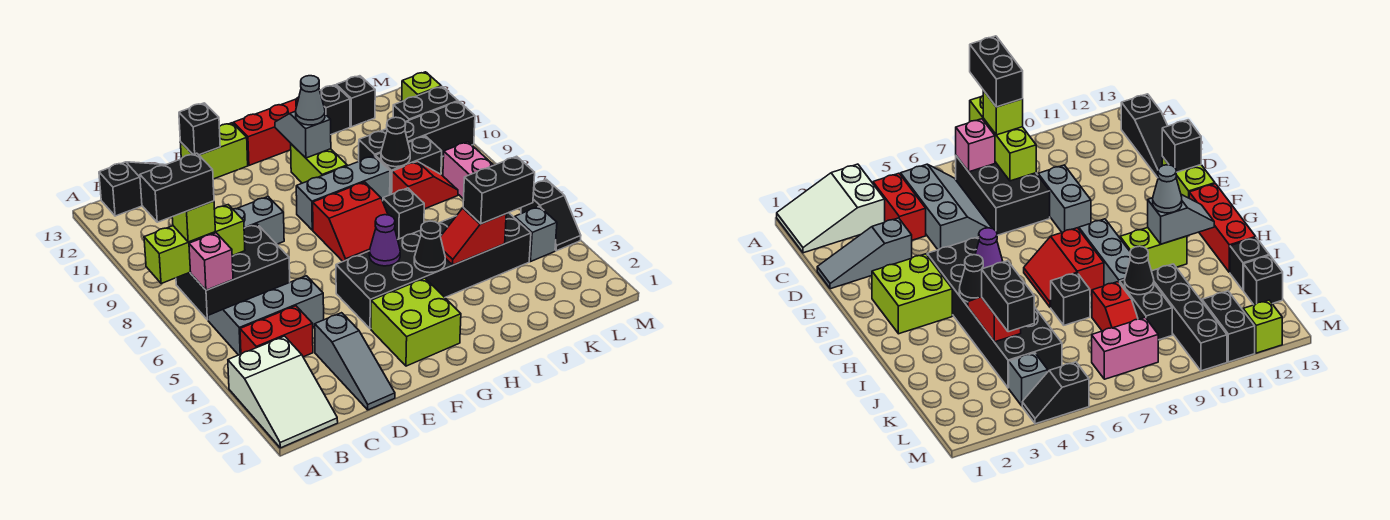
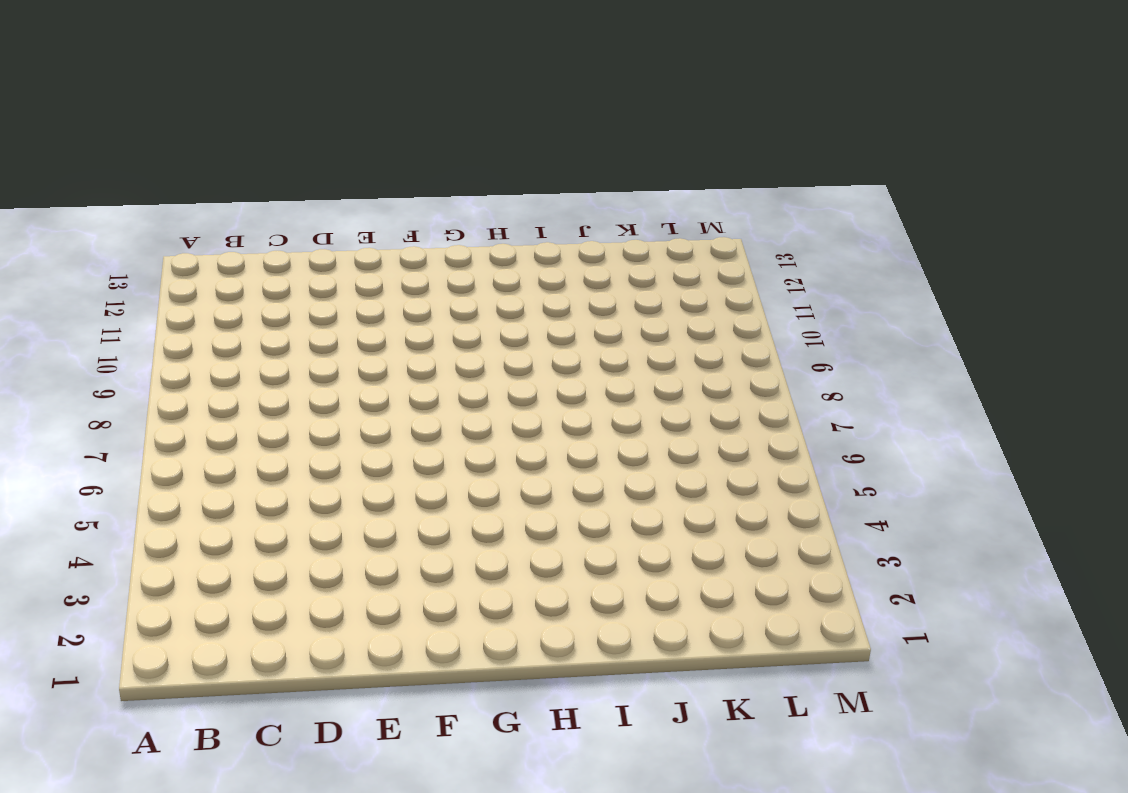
none -> white slope A1:B3 level 1 top 3
none -> red brick B4:C4 level 1
none -> grey slope B5:D6 level 1 top 5
none -> black brick B7:D8 level 1

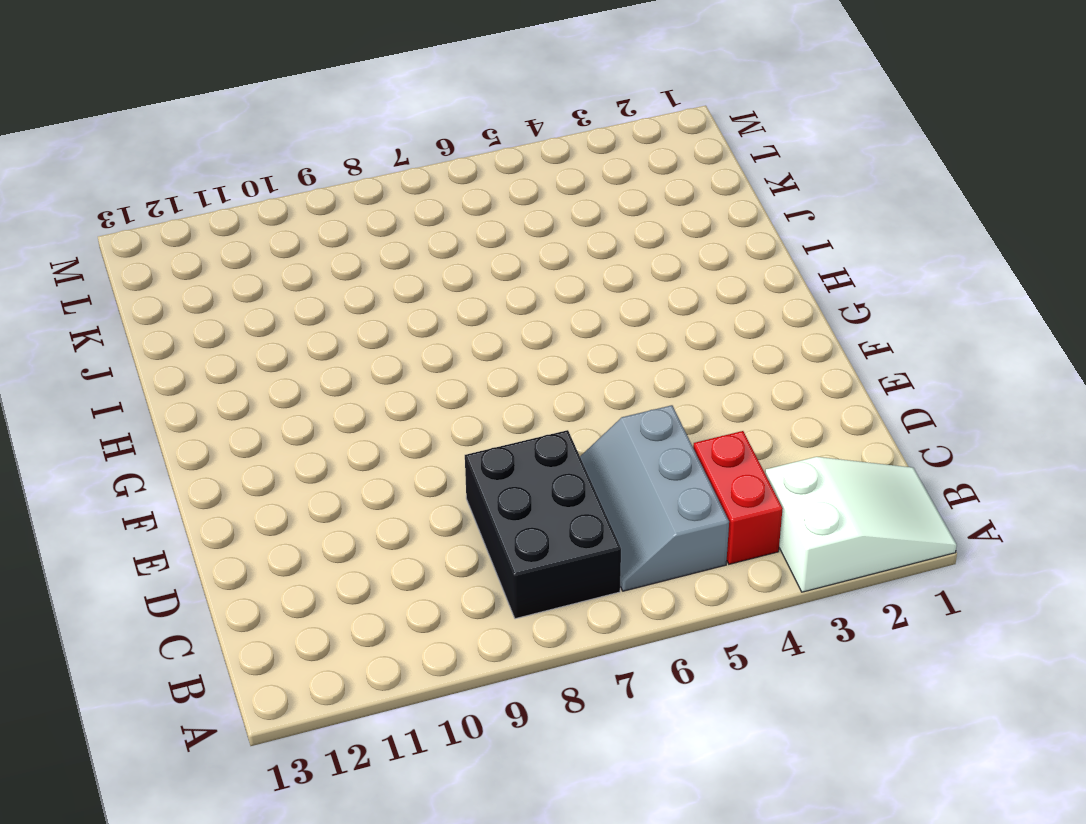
none -> black slope B13:D13 level 1 top B
none -> grey slope D1:D3 level 1 top 3
none -> grey brick D9:E9 level 1
none -> lime brick E13:F13 level 1

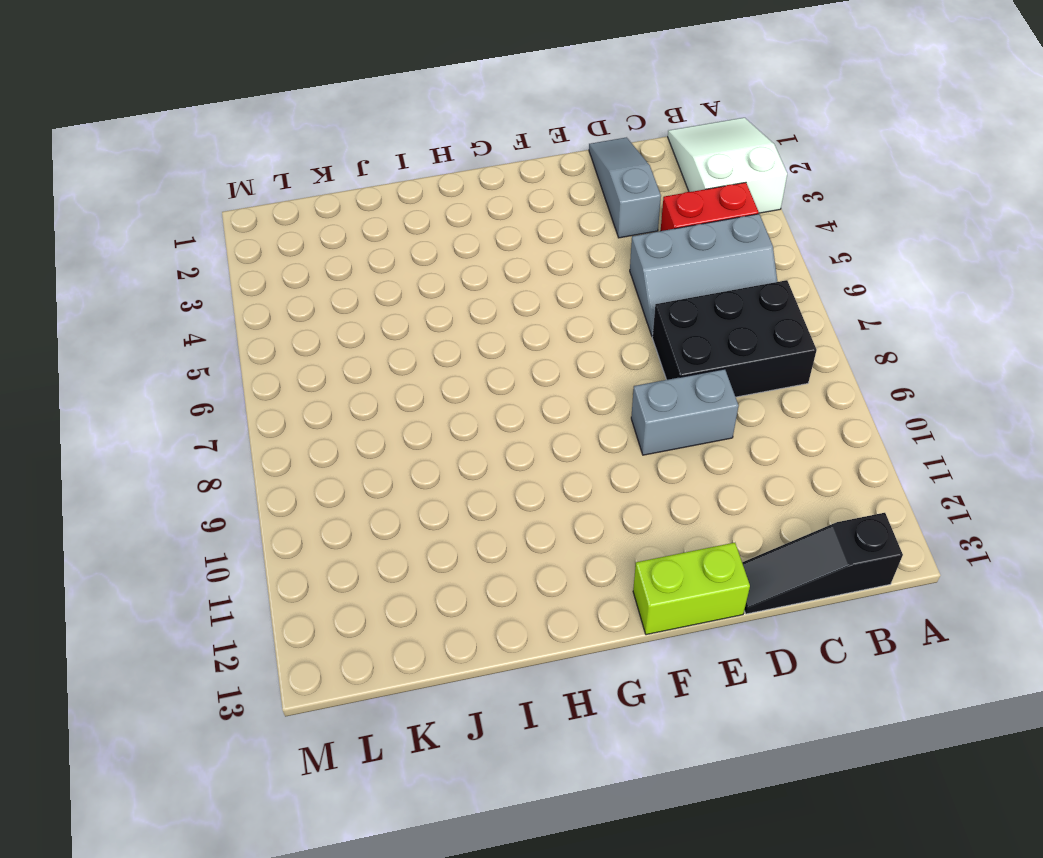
none -> lime brick F2:G3 level 1
none -> black brick F4:K5 level 1
none -> red slope G7:H8 level 1 top 8
none -> grey brick G9:I9 level 1

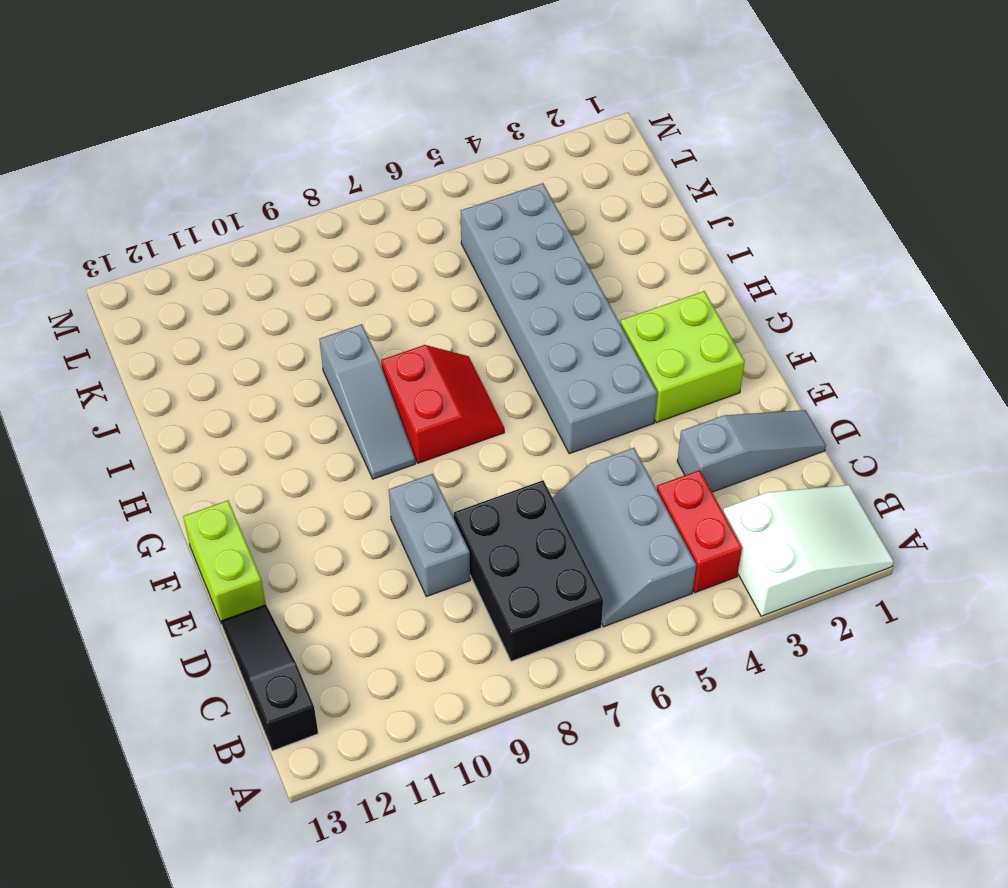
grey brick F4:K5 level 1 -> black brick F4:K5 level 1
grey slope G9:I9 level 1 top I -> grey brick G9:I9 level 1
none -> red brick G13:I13 level 1
none -> lime brick H10:H11 level 1
none -> black brick I7 level 1
none -> red slope J8:K8 level 1 top J

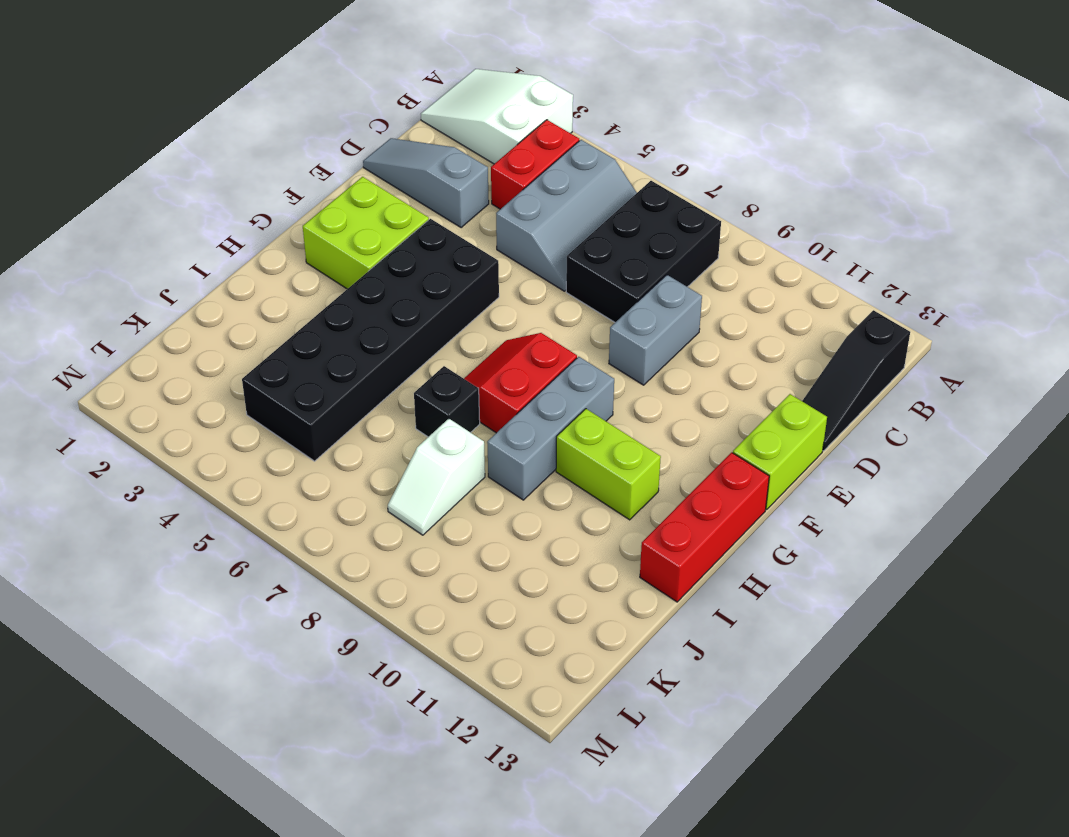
white slope J8:K8 level 1 top J -> red slope J8:K8 level 1 top J
none -> black brick J9:K9 level 1
none -> black brick J10:M10 level 1
none -> black brick J13 level 1
none -> black brick K13 level 1

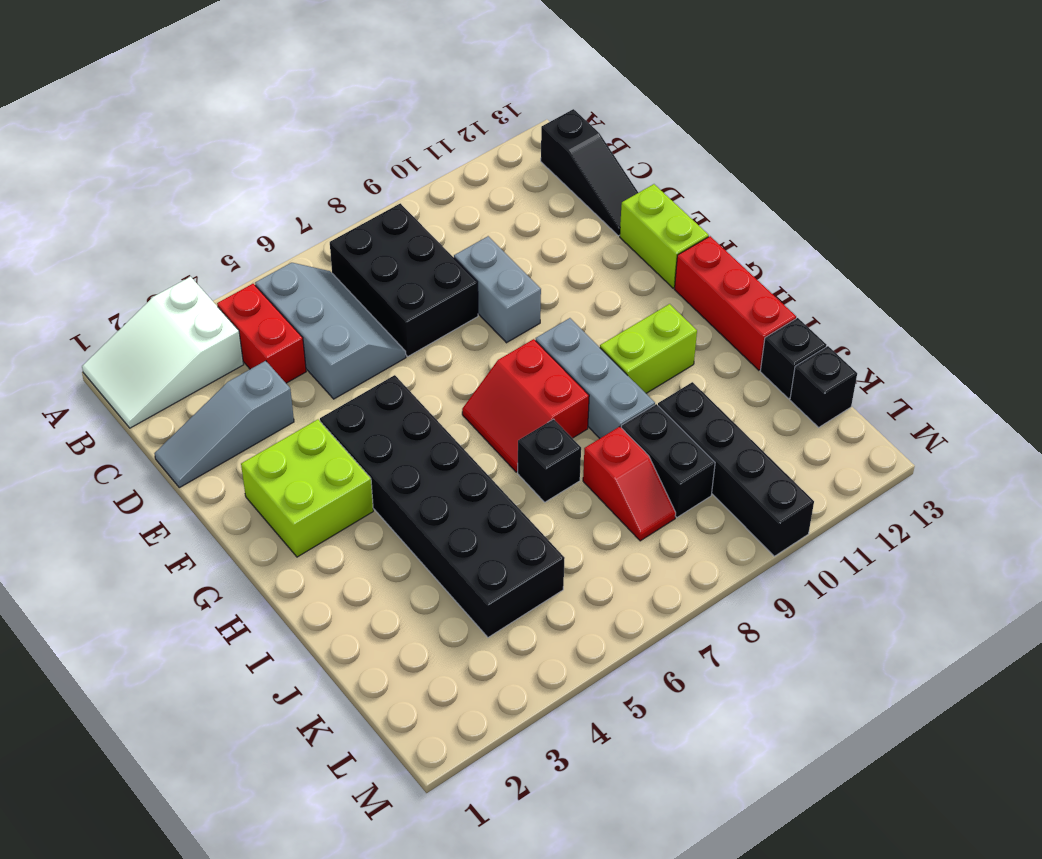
none -> grey brick L4 level 1
none -> pink brick L7:L8 level 1
none -> black brick L11:M11 level 1
none -> black slope M4:M5 level 1 top 5

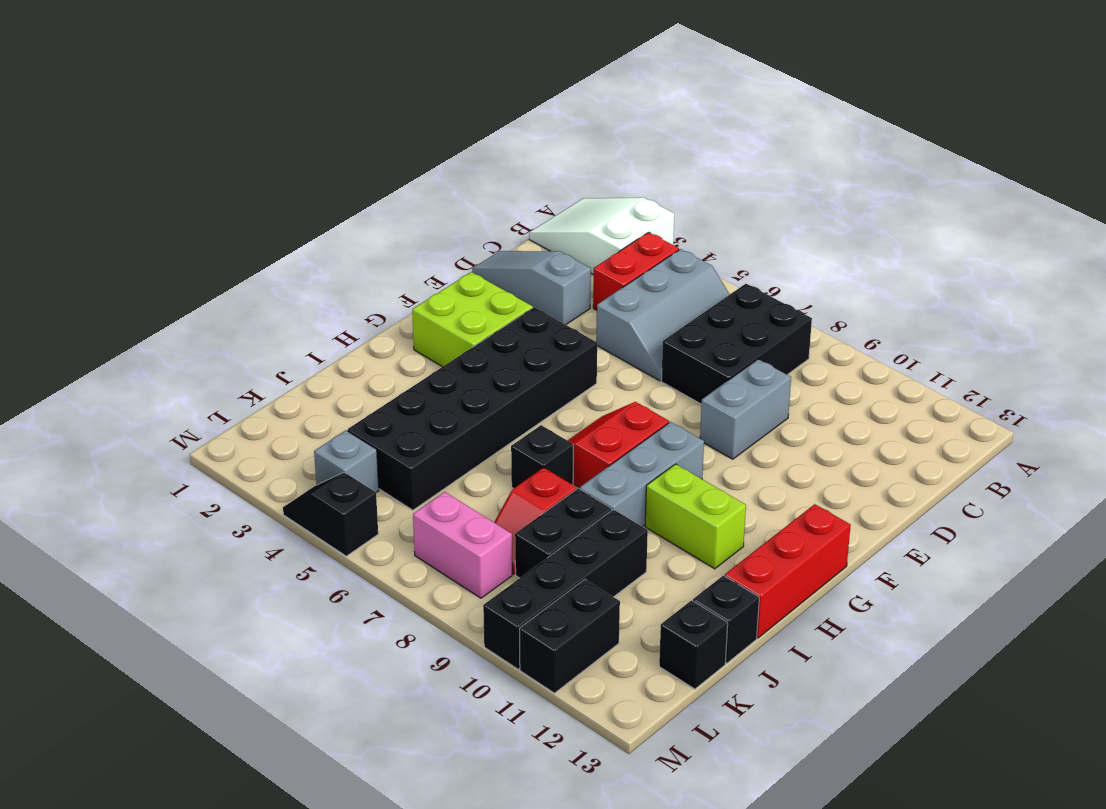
none -> black slope B13:D13 level 1 top B
none -> lime brick E13:F13 level 1
none -> lime brick M12 level 1
none -> lime brick A8:C8 level 2

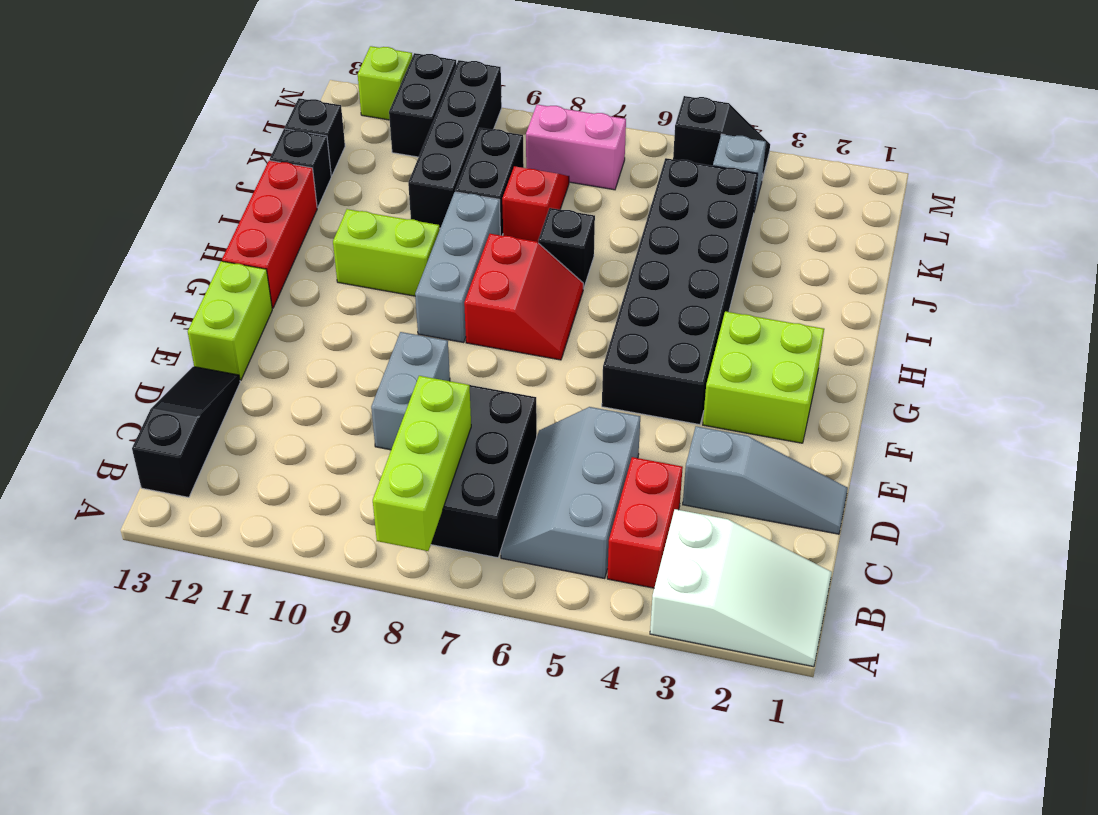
none -> pink brick B7 level 2
none -> black brick E13 level 2
none -> purple cone G5 level 2
none -> black cone H4 level 2

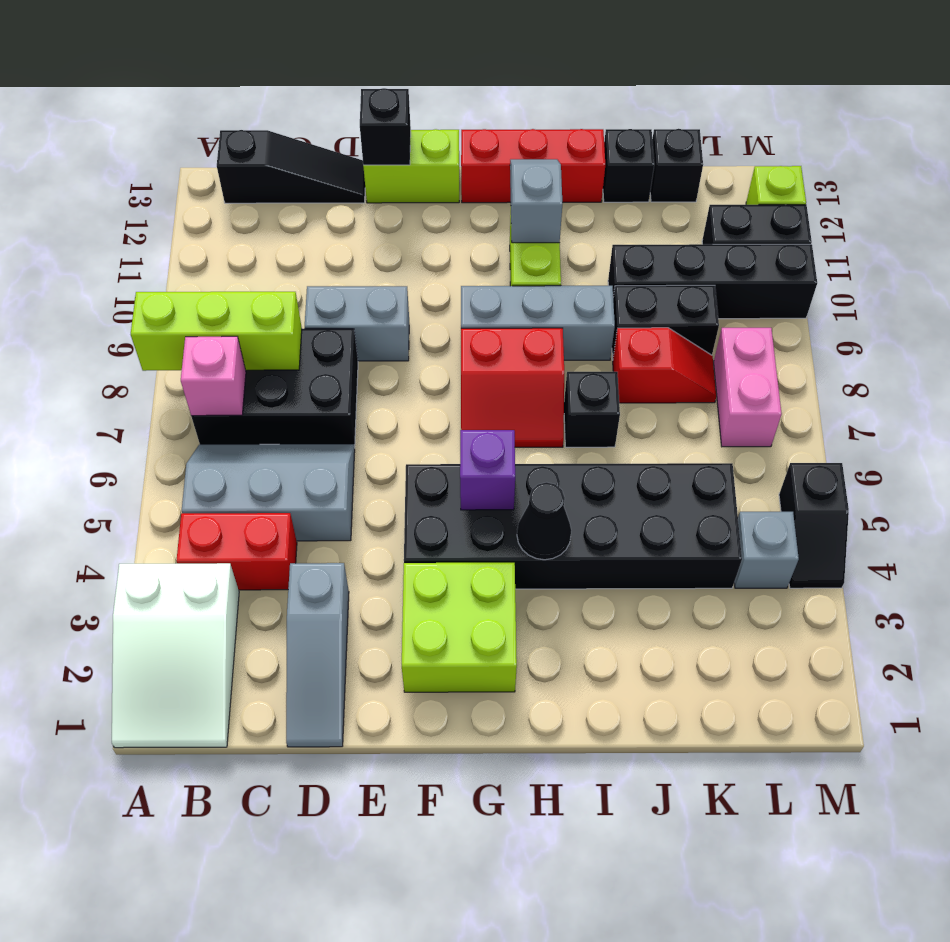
purple brick G5 level 2 -> purple cone G5 level 2
none -> red slope I4:J4 level 2 top J
none -> black cone J9 level 2
none -> lime brick B8 level 3
none -> grey cone H11 level 3

